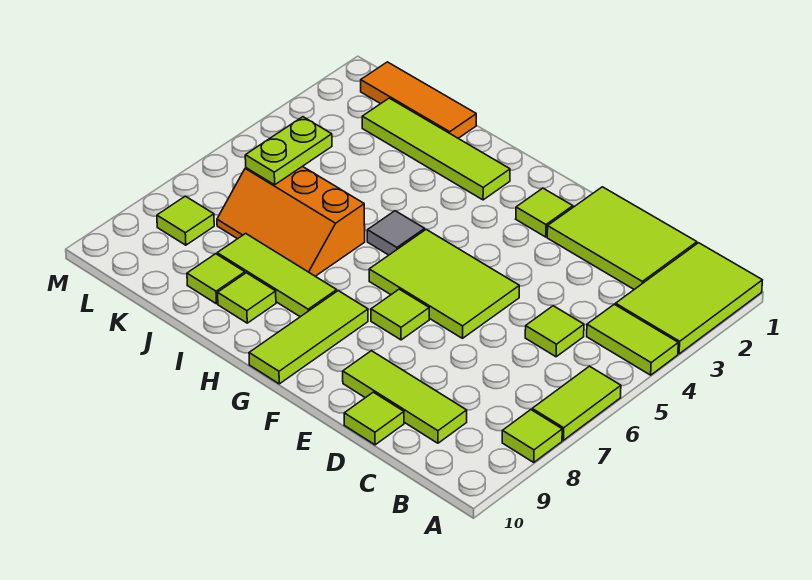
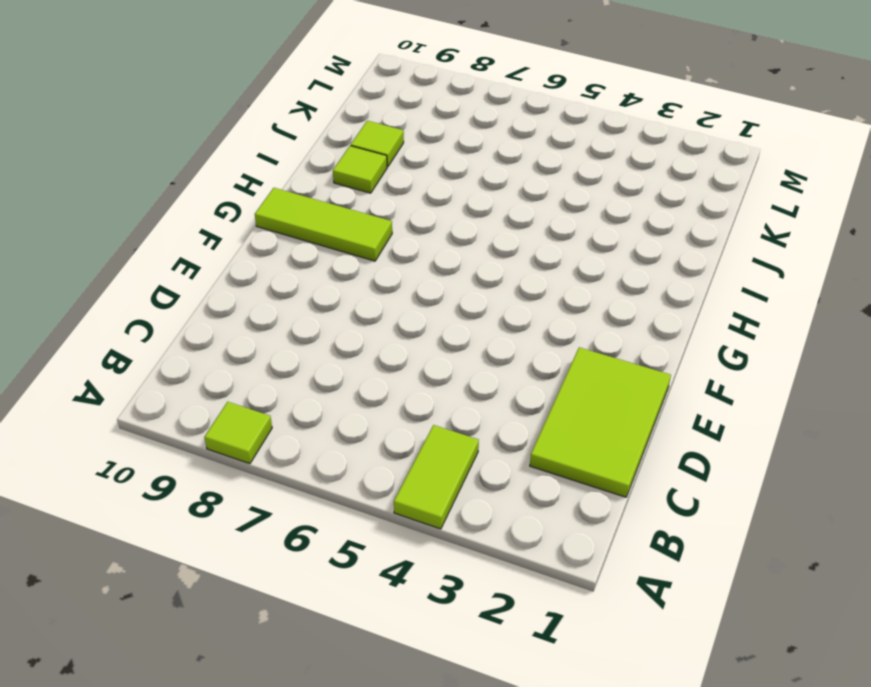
none -> lime tile A1:B3 level 1
none -> lime tile A6:A7 level 1
none -> lime tile C5 level 1

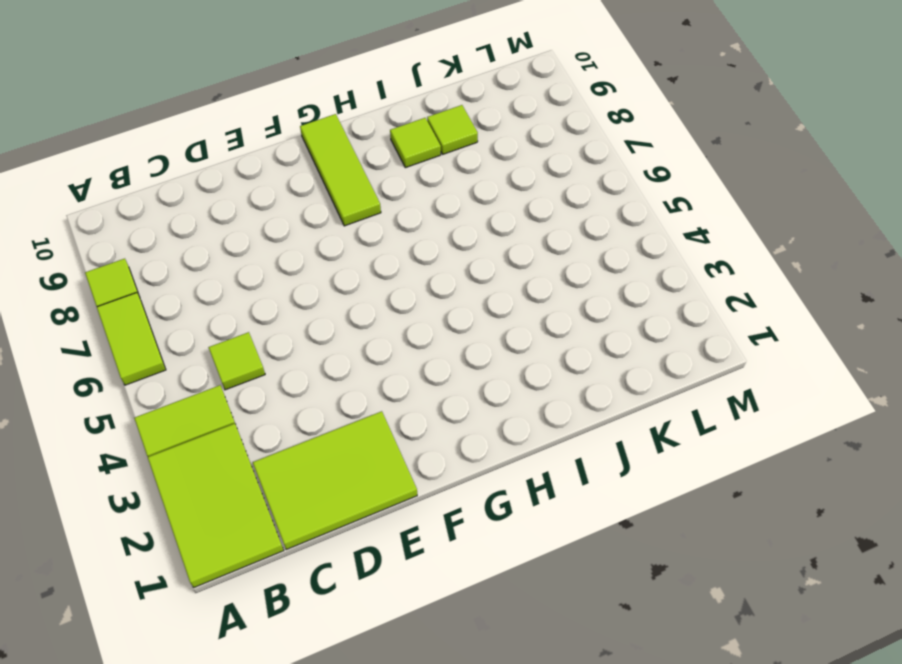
none -> lime tile C9:E9 level 1
none -> lime tile D10 level 1
none -> lime tile E5:G6 level 1

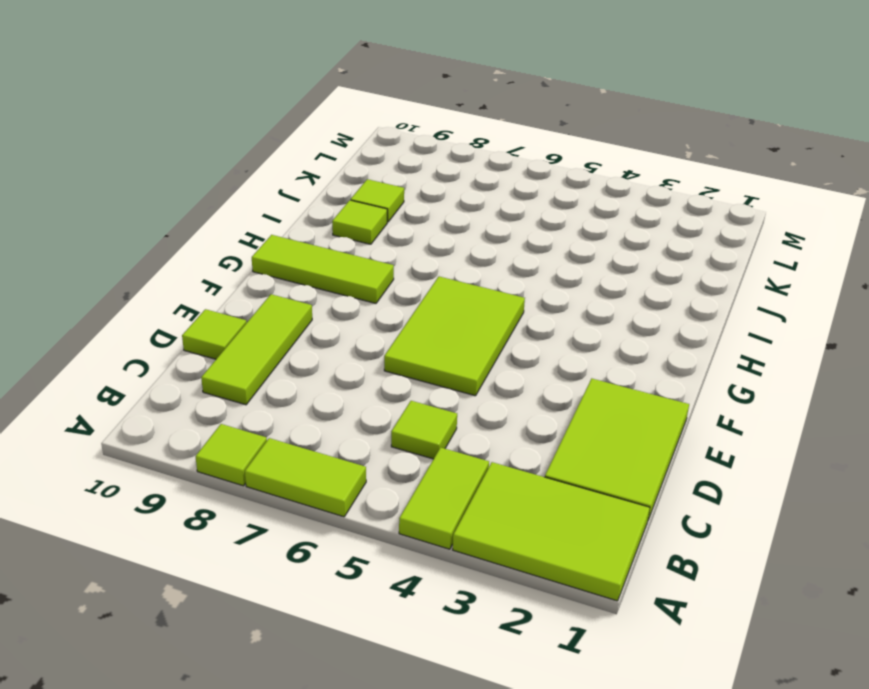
none -> lime tile F2 level 1
none -> lime tile F7 level 1
none -> lime tile H2:K2 level 1

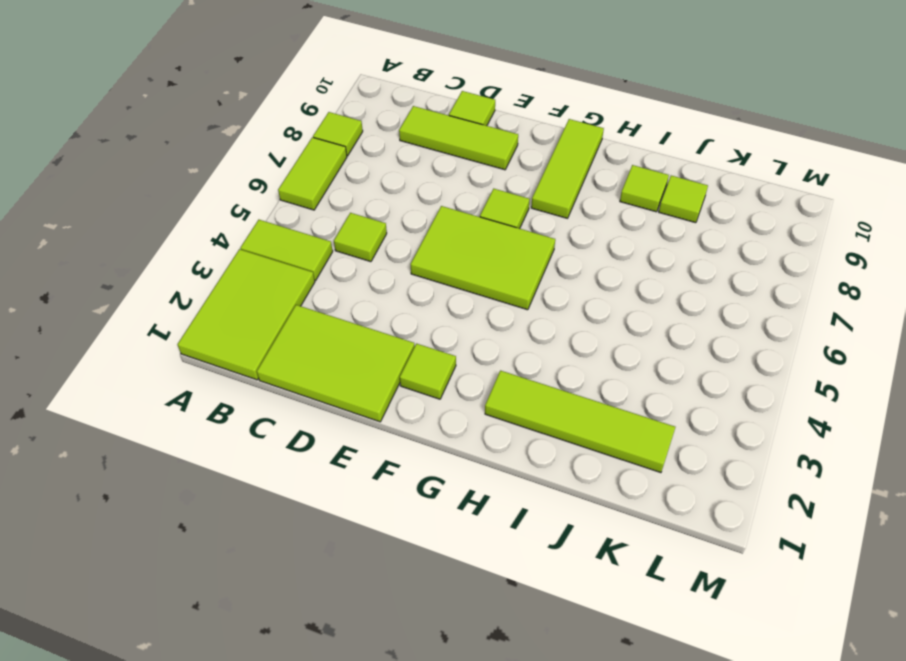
none -> grey tile H5 level 1
none -> lime tile H8:J8 level 1
none -> orange slope I6:K7 level 1 top 6

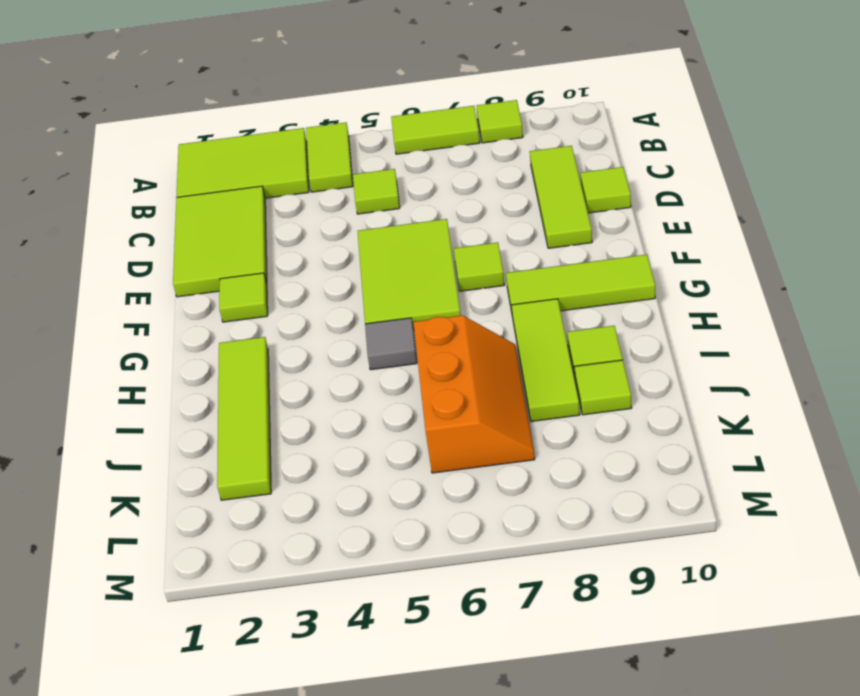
none -> orange tile J1:L1 level 1
none -> lime tile L8 level 1
none -> lime plate K5:K6 level 2

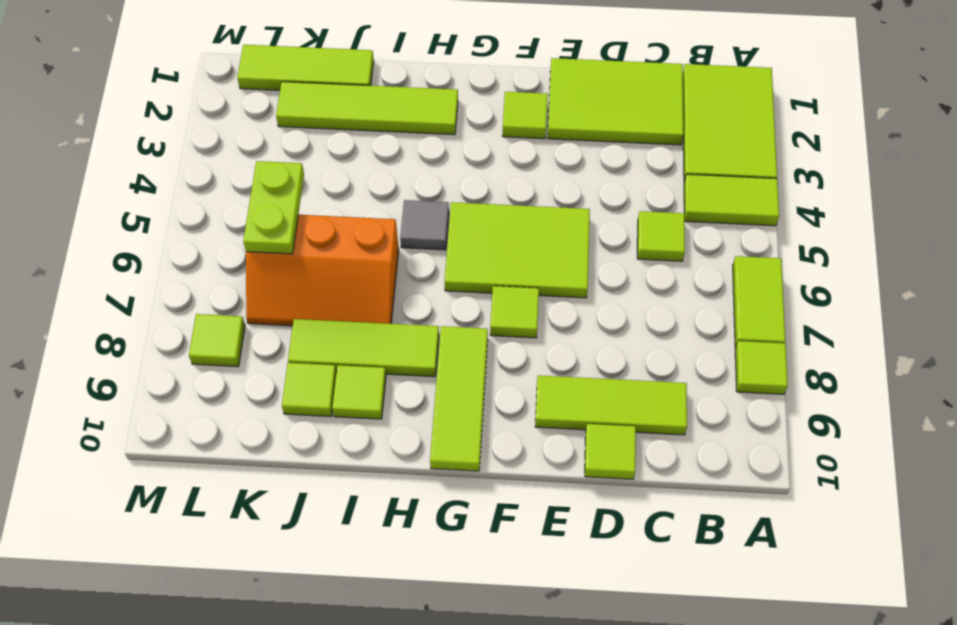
lime tile J1:L1 level 1 -> orange tile J1:L1 level 1

